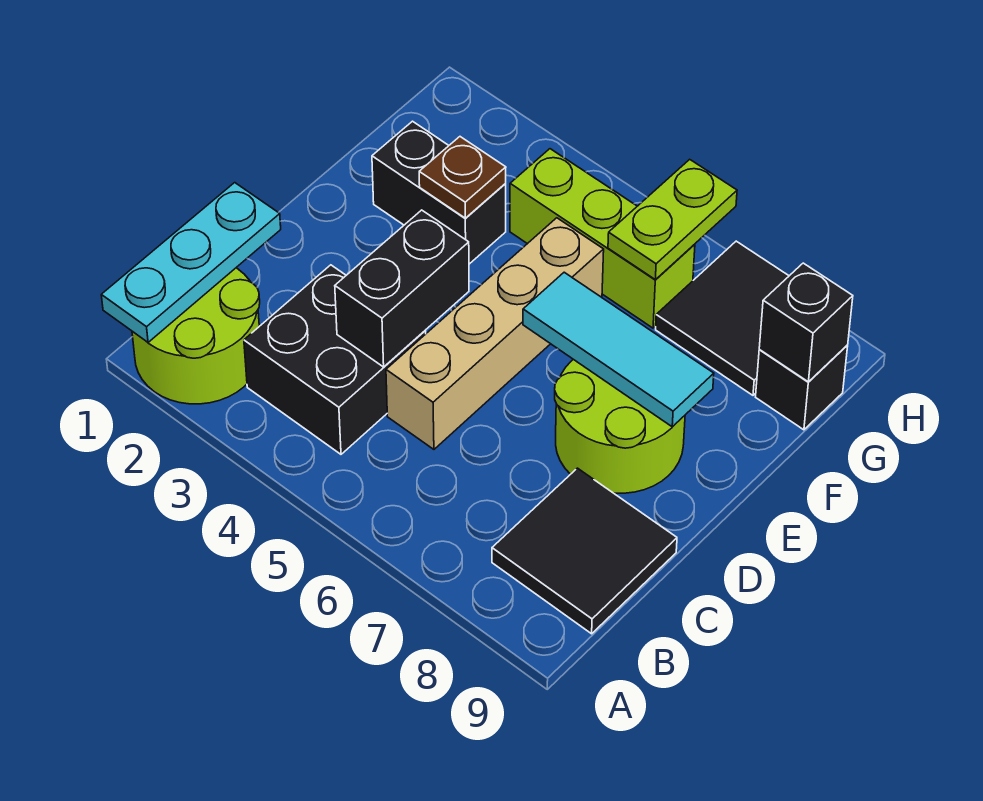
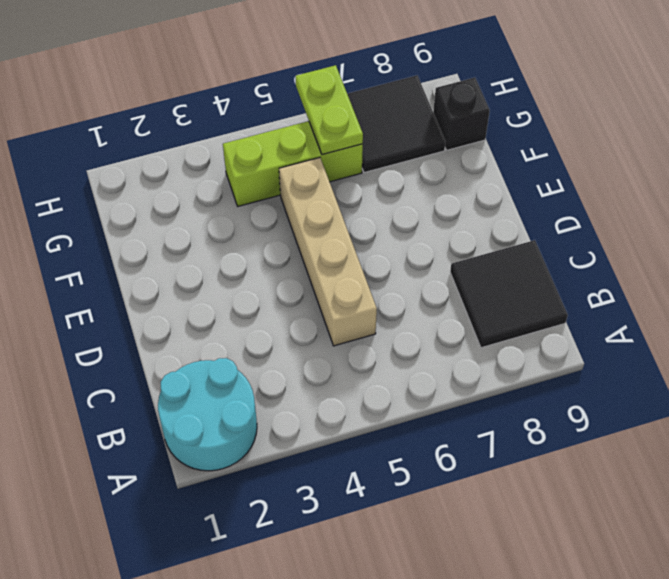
cyan round brick A1:B2 level 1 -> lime round brick A1:B2 level 1
none -> black brick B3:C4 level 1
none -> lime round brick D7:E8 level 1
none -> black brick F2:F3 level 1

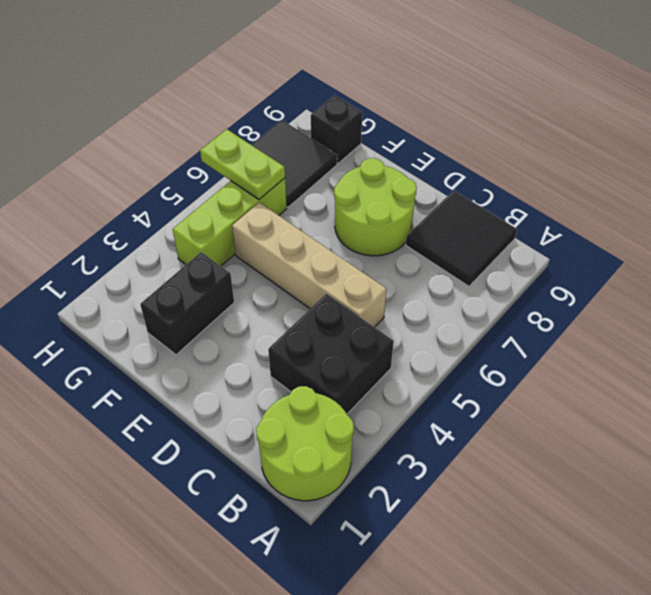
none -> cyan plate A1:C1 level 2
none -> black brick C4:D4 level 2
none -> cyan tile E6:E8 level 2

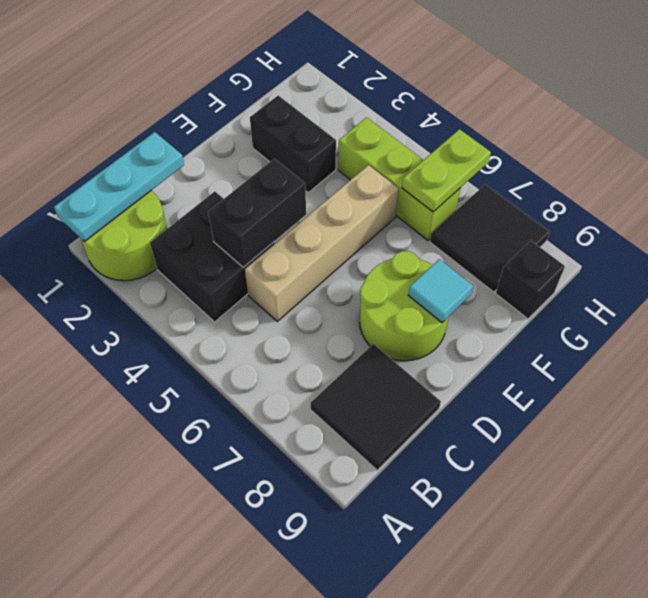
cyan tile E8 level 2 -> cyan tile E6:E8 level 2
none -> brown plate F3 level 2
none -> black brick G9 level 2

